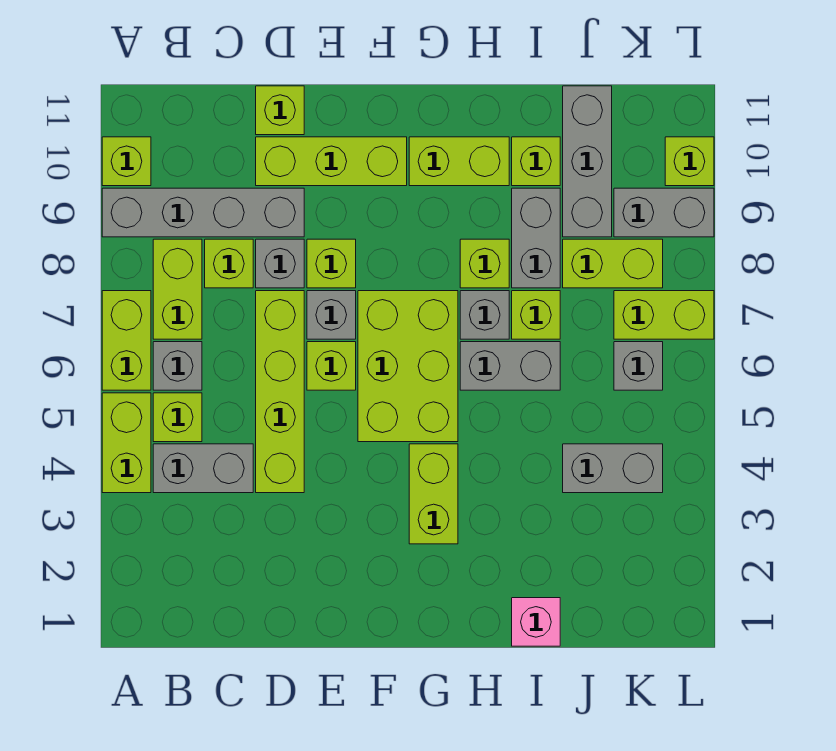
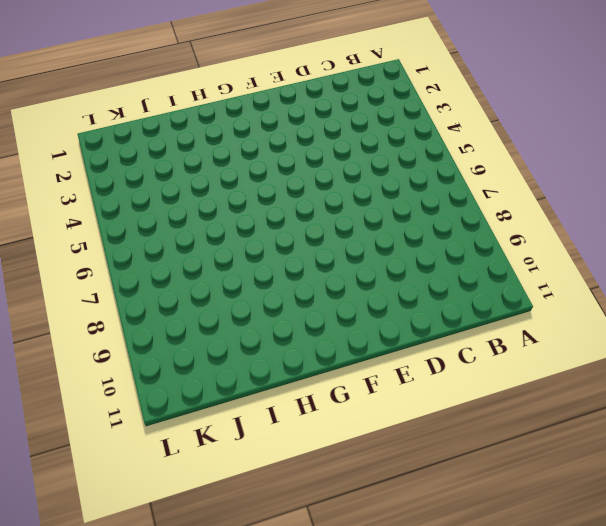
none -> lime brick A4:A5 level 1
none -> lime brick A6:A7 level 1
none -> grey brick A9:D9 level 1
none -> lime brick A10 level 1

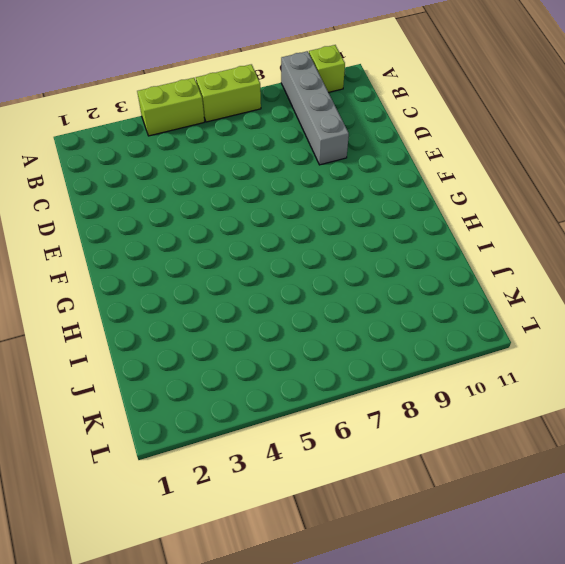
none -> grey brick B4:C4 level 1
none -> lime brick B5 level 1
none -> grey brick B6 level 1
none -> lime brick B7:B8 level 1

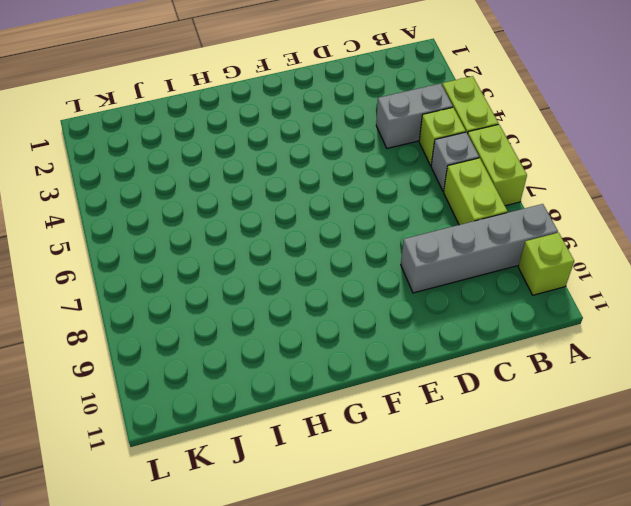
none -> lime brick C8 level 1
none -> lime brick D4:D7 level 1
none -> grey brick D8 level 1
none -> lime brick D10:F10 level 1

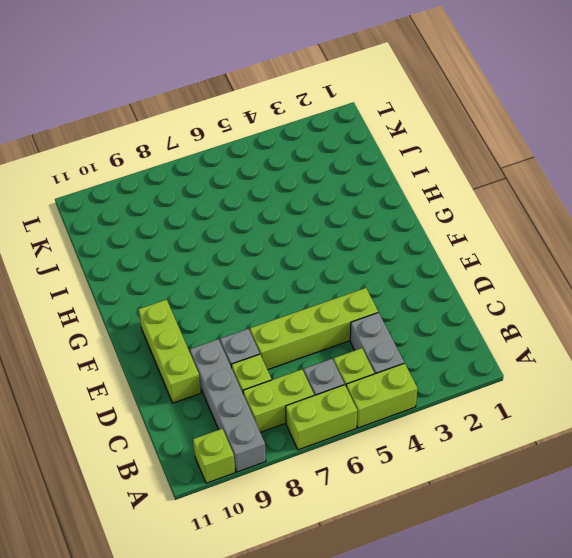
none -> lime brick D11 level 1
none -> lime brick E6 level 1
none -> grey brick E7 level 1
none -> lime brick E8 level 1

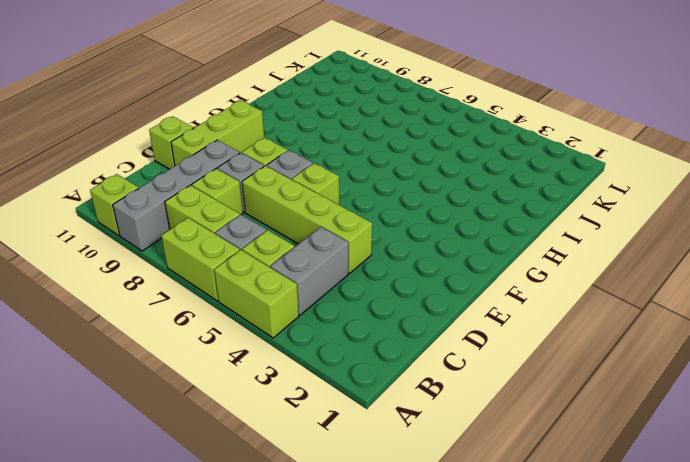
none -> lime brick F5:G7 level 1
none -> lime brick G3:G4 level 1
none -> lime brick G10:H10 level 1
none -> grey brick H6:I6 level 1

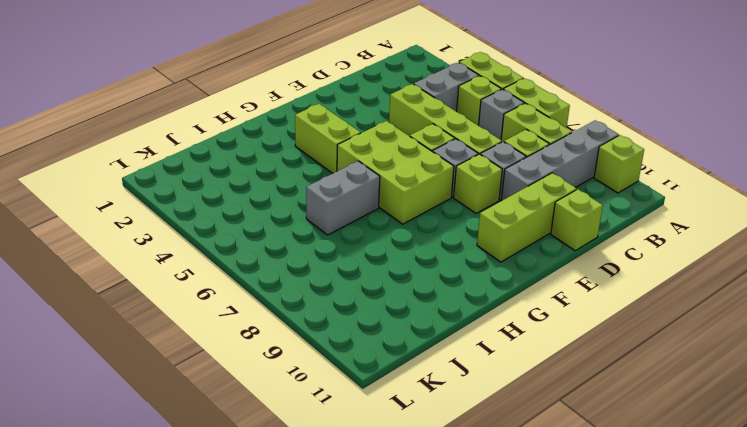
none -> lime brick G10:H10 level 1
none -> grey brick H7 level 1
none -> lime brick H8 level 1
none -> pink brick I1 level 1

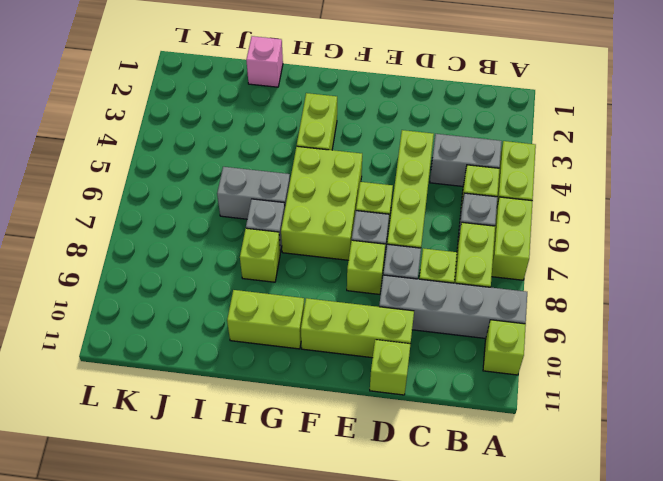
none -> lime brick I7 level 1
none -> grey brick I8:I9 level 1
none -> lime brick I10 level 1
none -> grey brick J4:K4 level 1

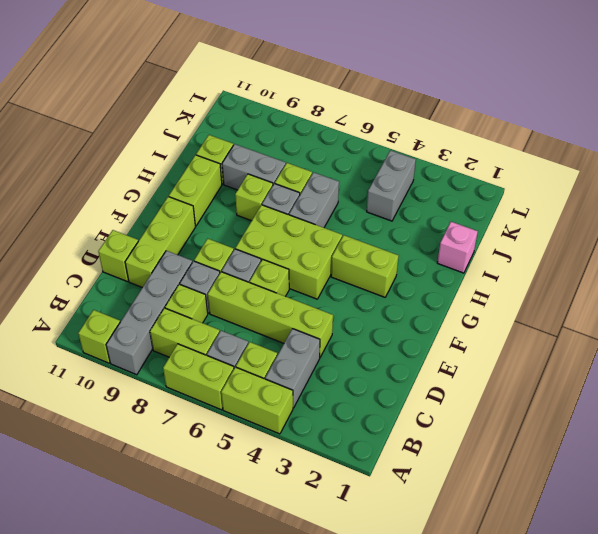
none -> lime brick J8:K8 level 1
none -> grey brick J9:J11 level 1
none -> grey brick K6 level 1
none -> lime brick K7:L7 level 1

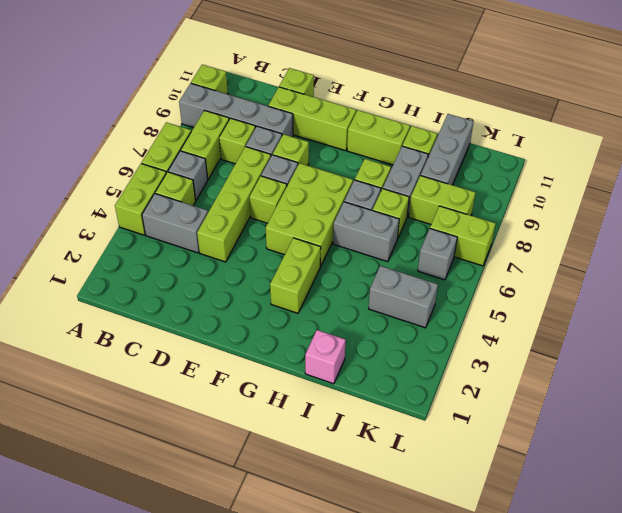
none -> grey brick K9:L9 level 1
none -> lime brick L10 level 1

